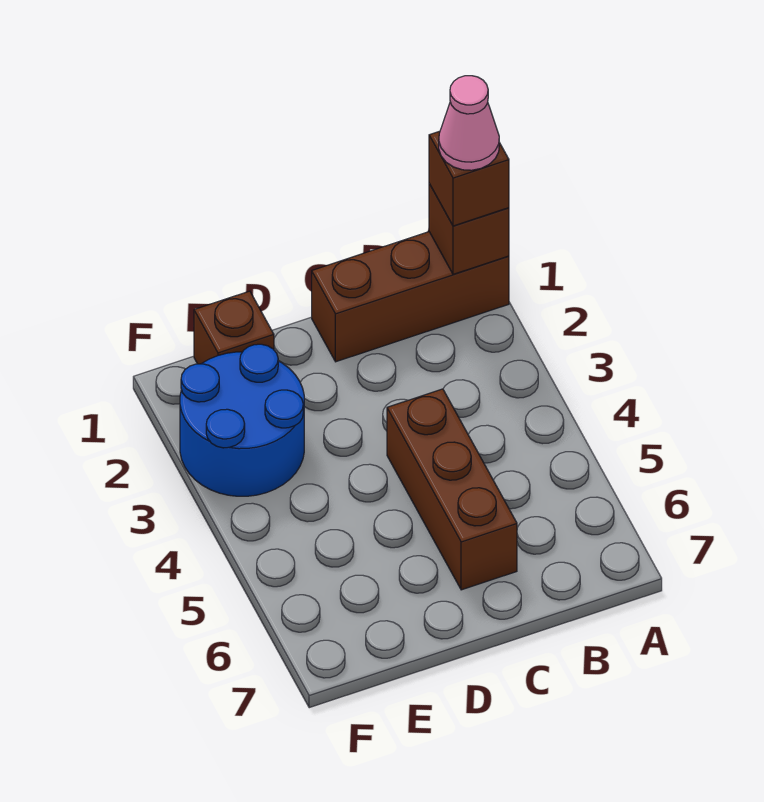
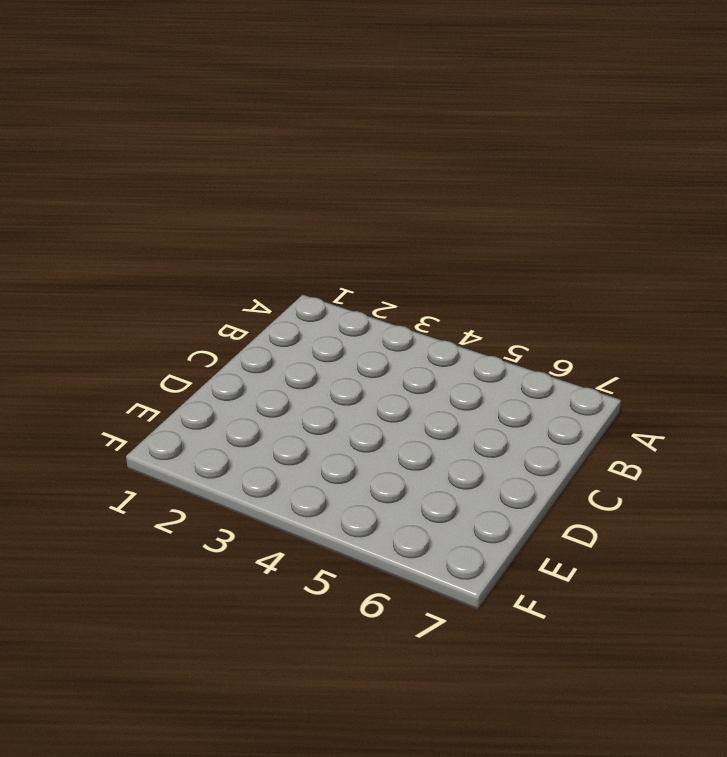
none -> brown brick A1:C1 level 1
none -> brown brick C4:C6 level 1

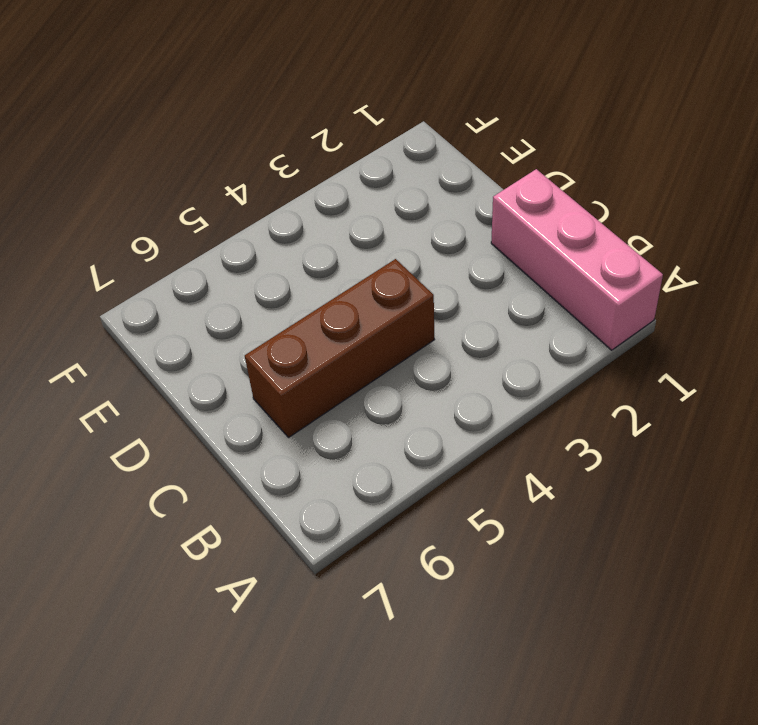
pink brick A1:C1 level 1 -> brown brick A1:C1 level 1
none -> brown brick E1 level 1
none -> blue round brick E2:F3 level 1

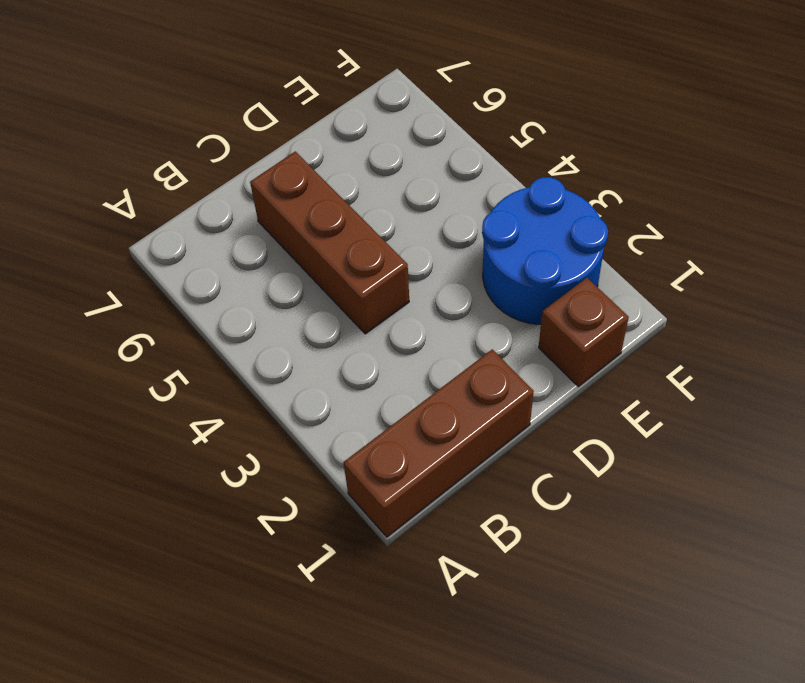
none -> brown brick A1 level 2
none -> brown brick A1 level 3

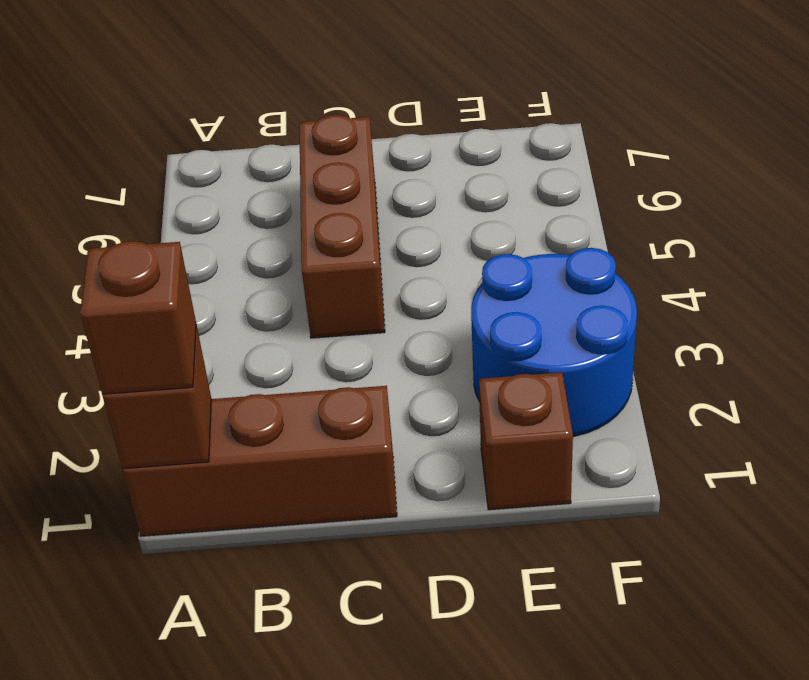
none -> pink cone A1 level 4

